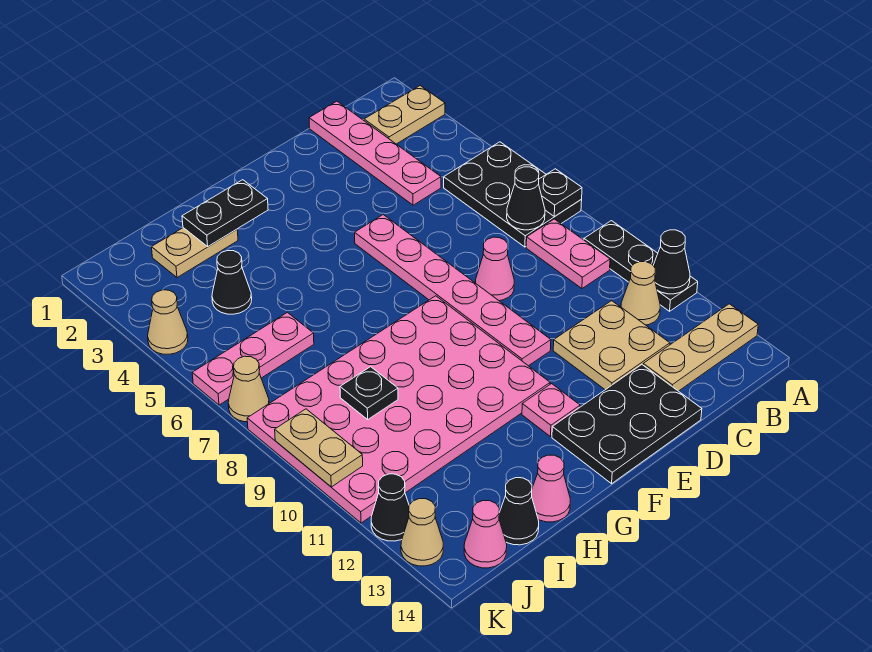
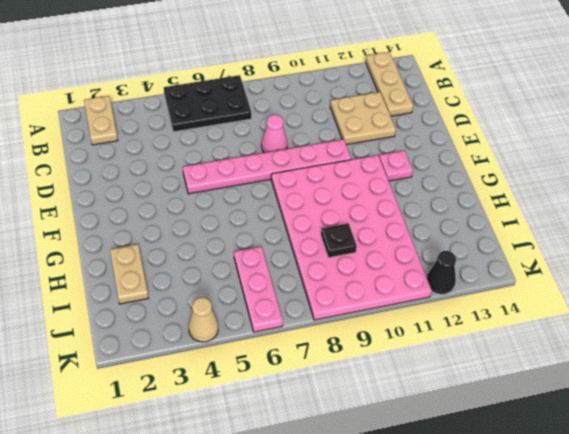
none -> black plate A9:A11 level 1
none -> pink plate B8:B9 level 1
none -> tan cone B11 level 1

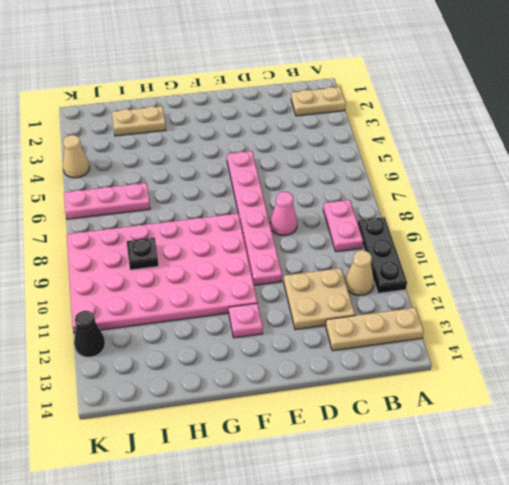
none -> black plate A5:B7 level 1
none -> pink plate C1:C4 level 1
none -> black plate D13:F14 level 1

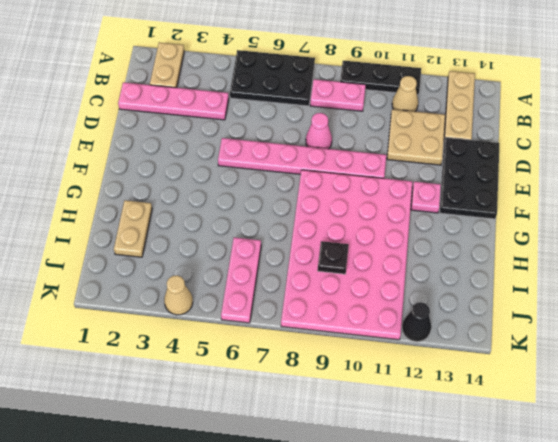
none -> pink cone H14 level 1
none -> black cone I4 level 1
none -> black cone I14 level 1

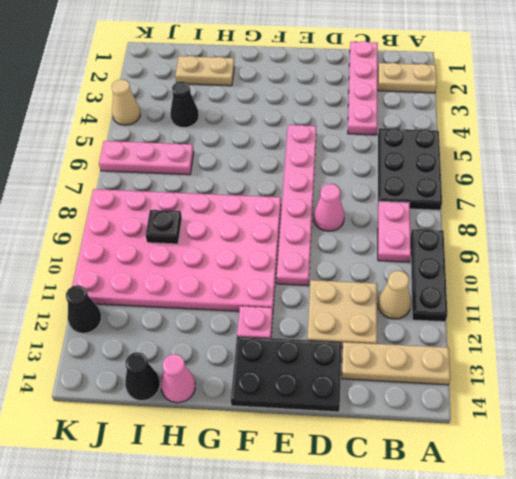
none -> pink cone J14 level 1
none -> tan cone K7 level 1
none -> tan cone K13 level 1

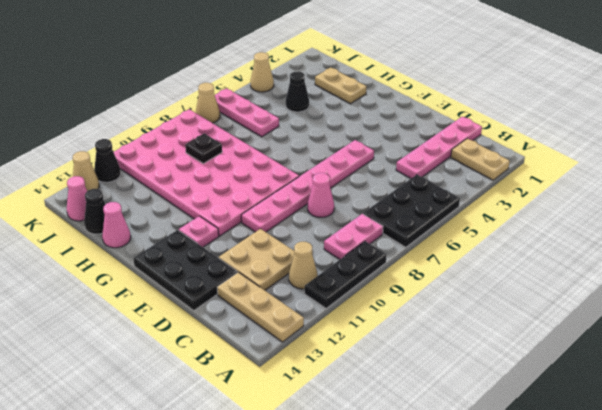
none -> black plate A7 level 2
none -> black cone A11 level 2
none -> black cone B7 level 2

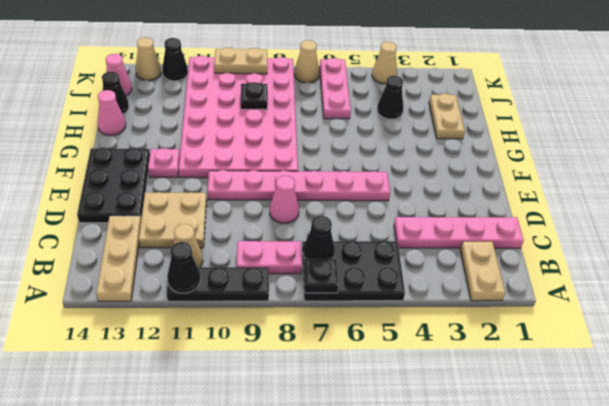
none -> black plate G2:H2 level 2

